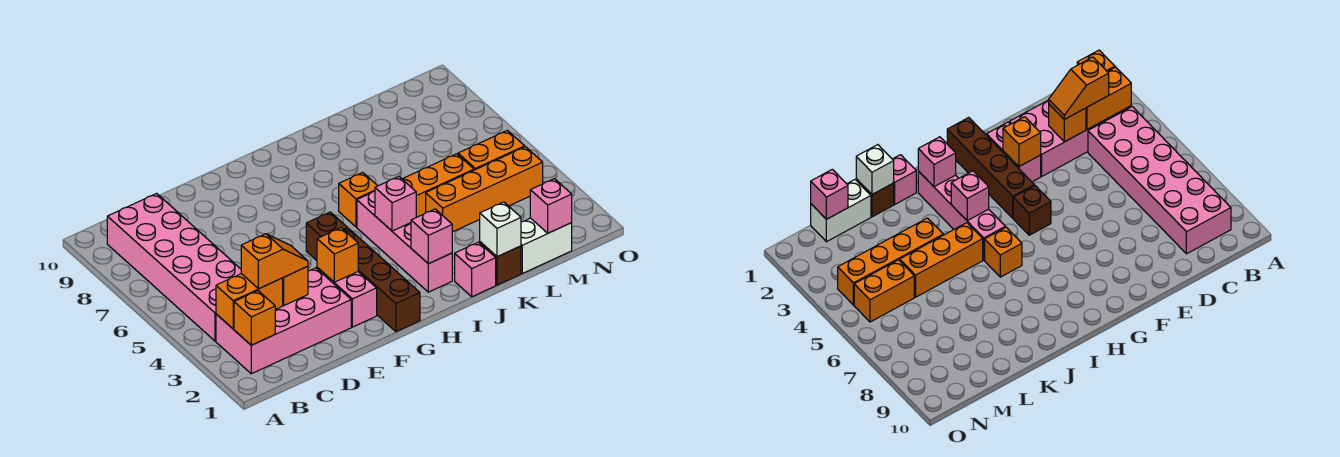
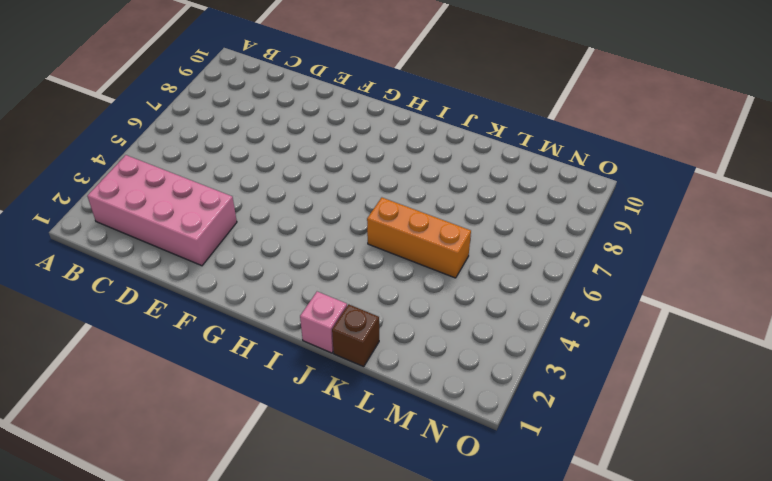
none -> pink brick B4:C9 level 1
none -> pink brick F2:F3 level 1
none -> brown brick G1:G4 level 1

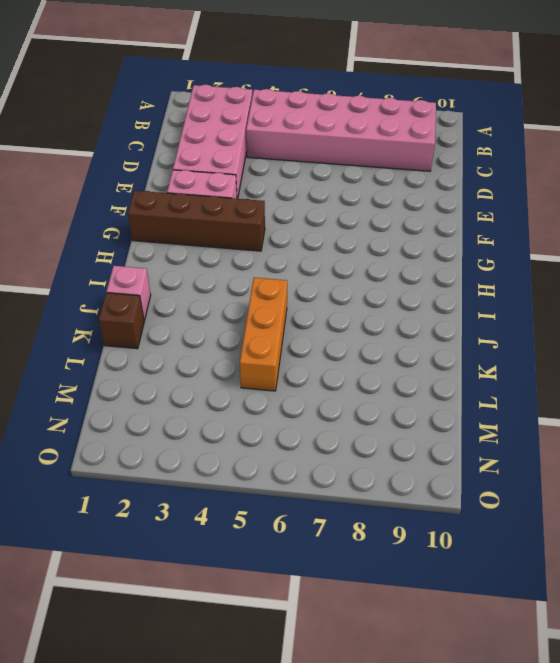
none -> brown brick G5 level 1
none -> pink brick I2:I5 level 1
none -> orange brick I6 level 1

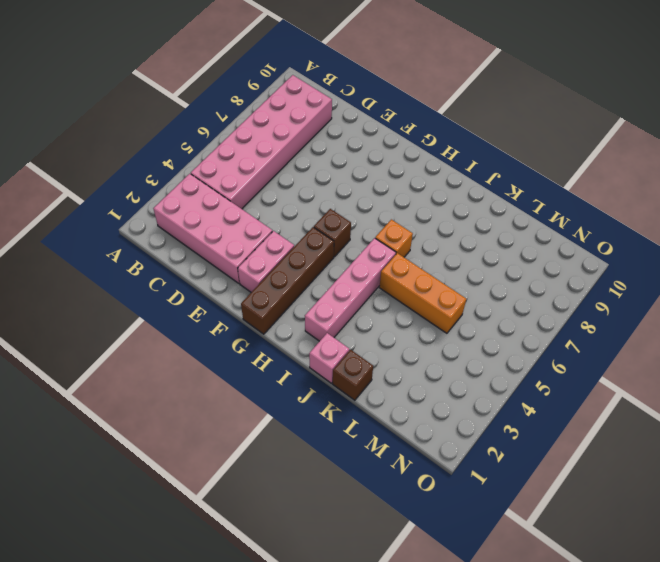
none -> orange brick K4:N4 level 1
none -> white brick L1:M1 level 1
none -> orange brick M5:N5 level 1

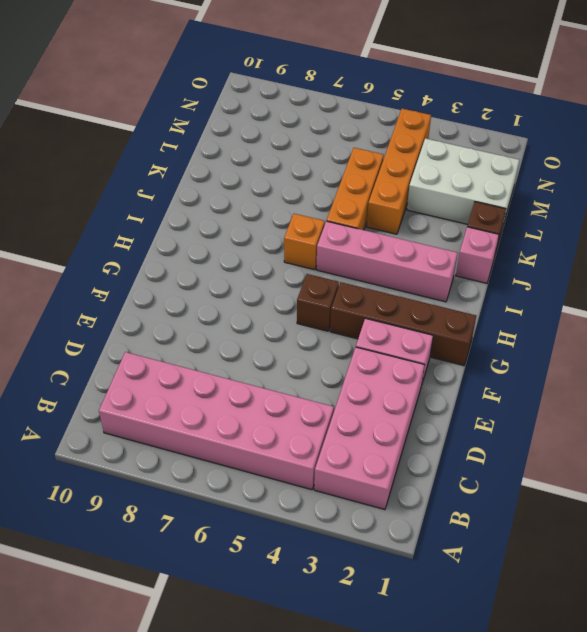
white brick L1:M3 level 1 -> white brick L1:M1 level 1
none -> orange brick M5:N5 level 1
none -> orange brick B2 level 2
none -> orange brick B3:C3 level 2

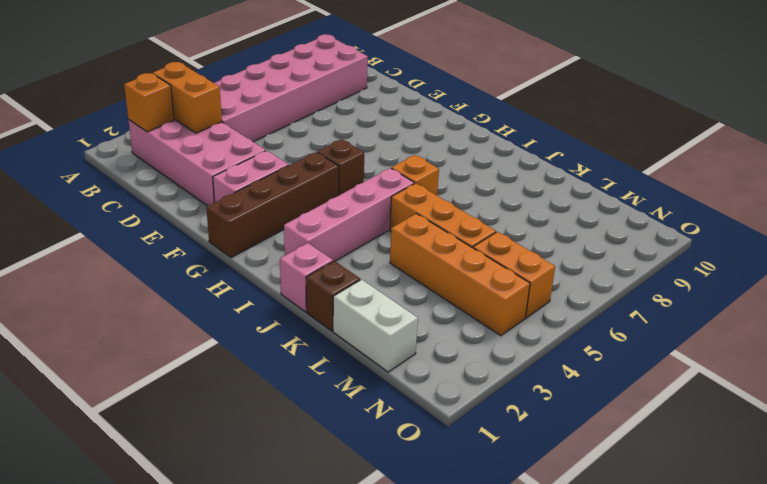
none -> orange brick D3 level 2
none -> orange brick F3 level 2
none -> pink brick I2 level 2

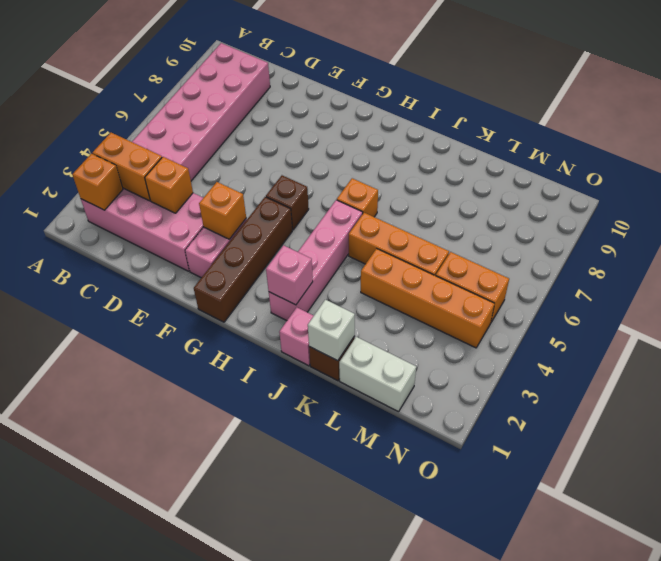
none -> pink brick I4 level 2
none -> pink brick M1 level 2
none -> orange slope C3:D3 level 3 top C

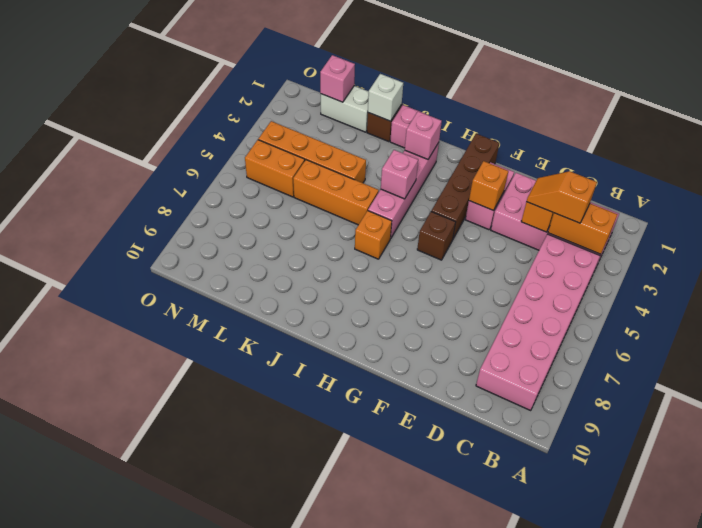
none -> orange brick B2 level 2

